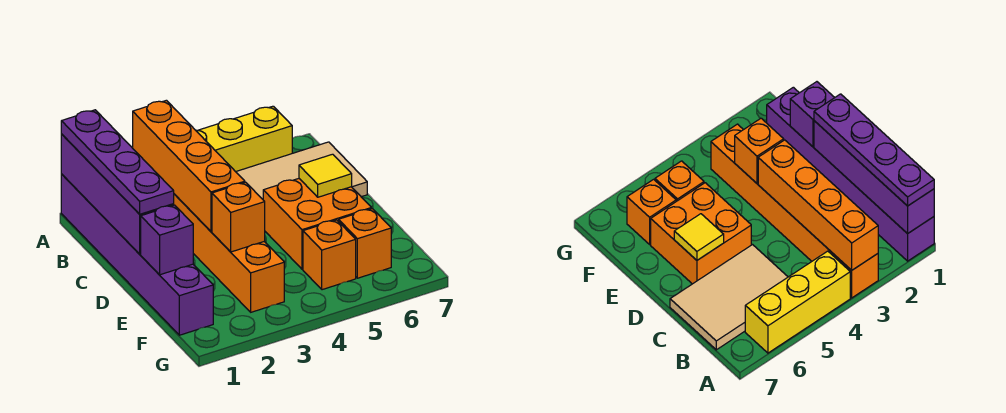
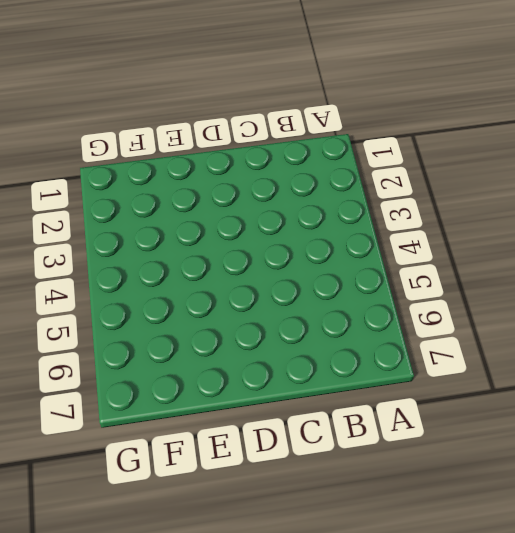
none -> purple brick A1:F1 level 1
none -> orange brick A3:F3 level 1
none -> yellow brick A4:A6 level 1

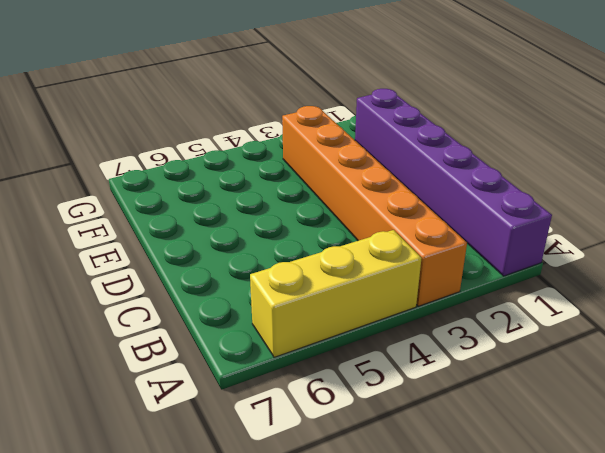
none -> tan tile B5:C7 level 1
none -> orange brick D5:E6 level 1
none -> orange brick F5 level 1

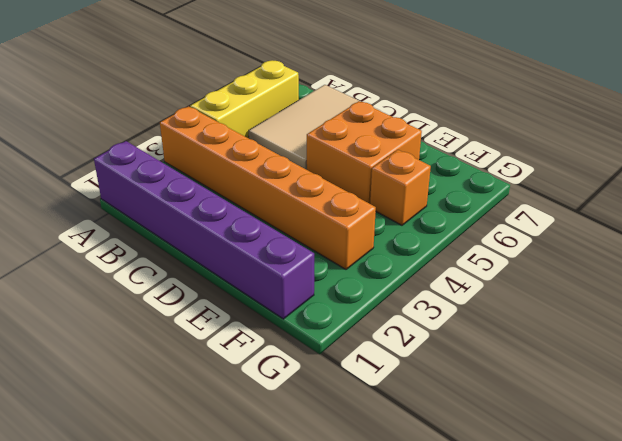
none -> orange brick F6 level 1
none -> purple brick A1:D1 level 2
none -> orange brick A3:D3 level 2

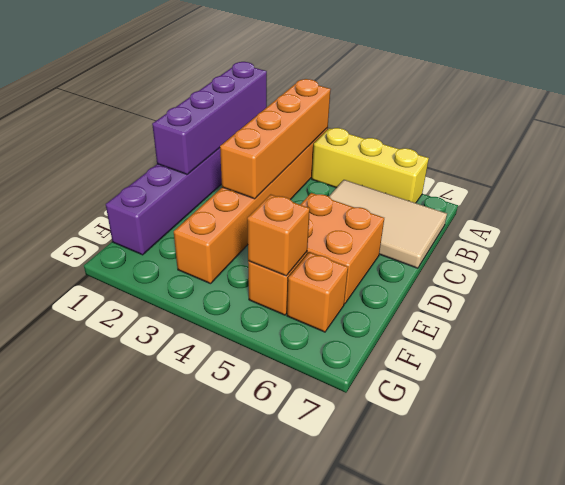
orange brick F5 level 2 -> orange brick E3 level 2
none -> yellow tile D6 level 2
none -> purple brick E1 level 2
none -> purple plate A1:D1 level 3

